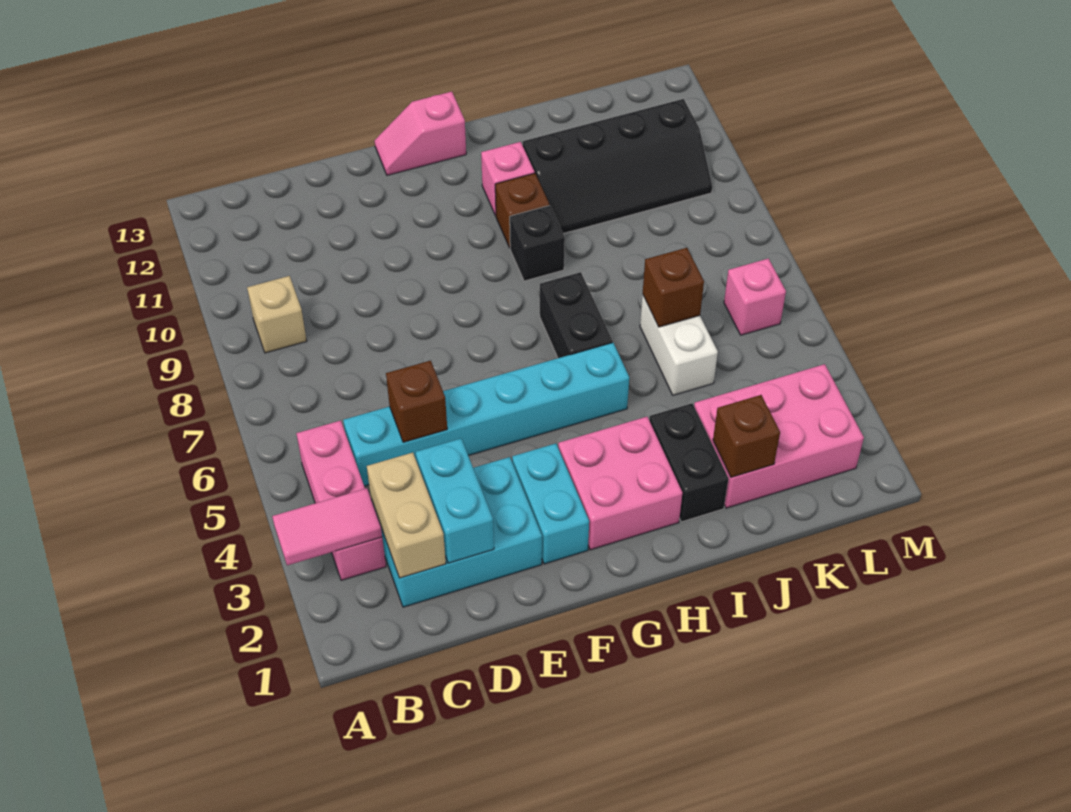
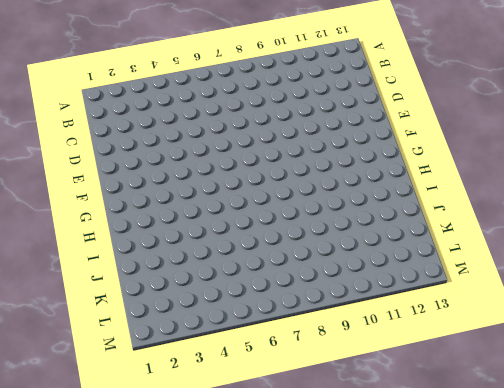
none -> pink brick B3:B5 level 1
none -> tan brick B9 level 1
none -> cyan brick C2:E3 level 1

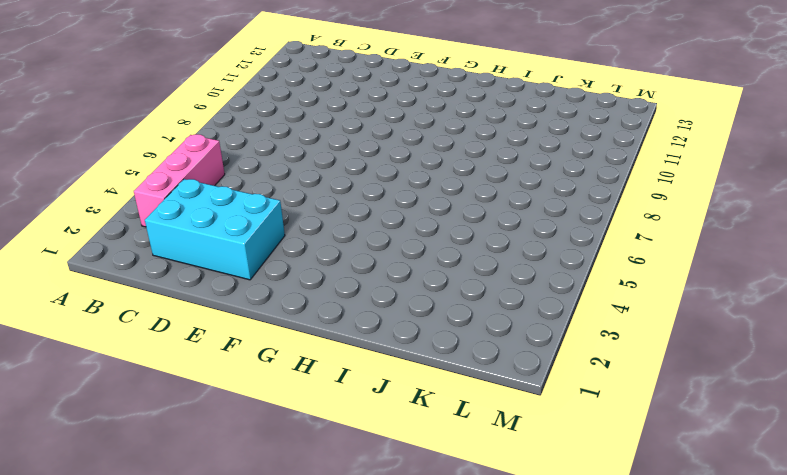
none -> tan brick B9 level 1
none -> cyan brick C5:H5 level 1
none -> cyan brick F2:F3 level 1

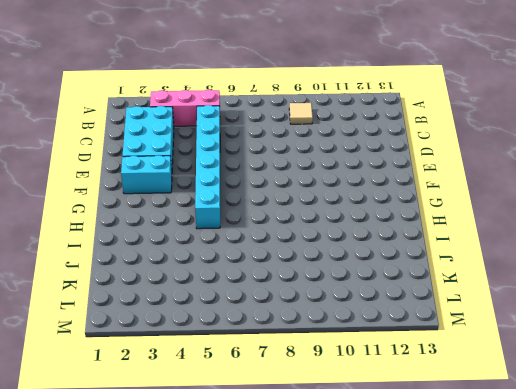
tan tile B9 level 1 -> tan brick B9 level 1
none -> pink slope F13:G13 level 1 top G
none -> pink brick G2:H3 level 1
none -> black brick H6:H7 level 1

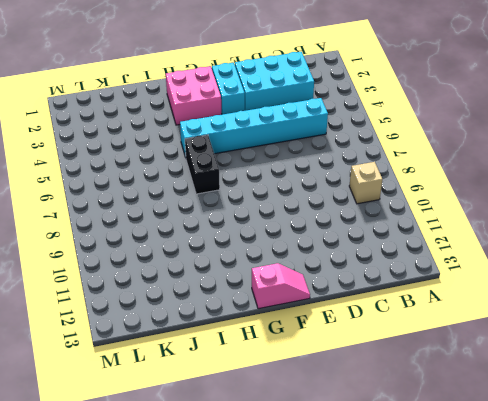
none -> pink brick B3:B5 level 1
none -> black brick H9 level 1
none -> brown brick H10 level 1

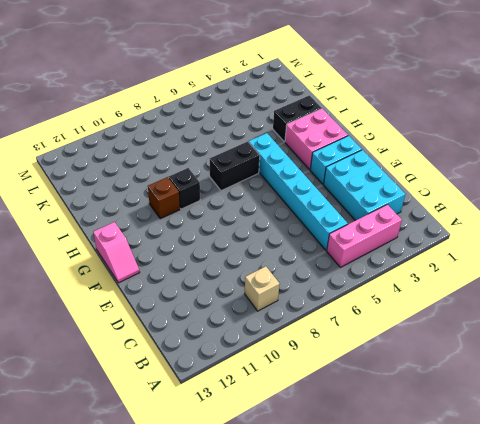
none -> pink brick H11 level 1
none -> black slope I10:L11 level 1 top 11
none -> pink brick J2:L3 level 1

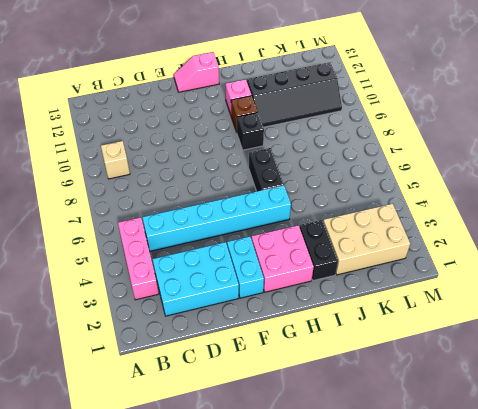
tan brick J2:L3 level 1 -> pink brick J2:L3 level 1
none -> white brick J5:J6 level 1
none -> pink brick L6 level 1
none -> pink tile A3:B3 level 2

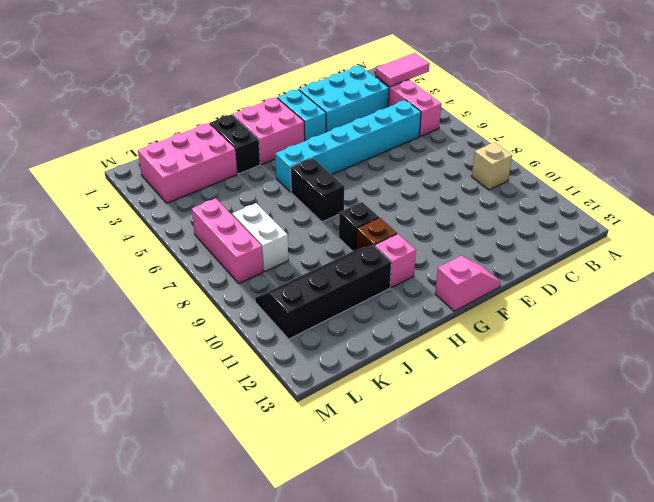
white brick K7:K8 level 1 -> white brick J5:J6 level 1
pink brick L6:L8 level 1 -> pink brick L6 level 1
none -> tan brick C2:C3 level 2
none -> cyan brick D2:D3 level 2
none -> brown brick D5 level 2

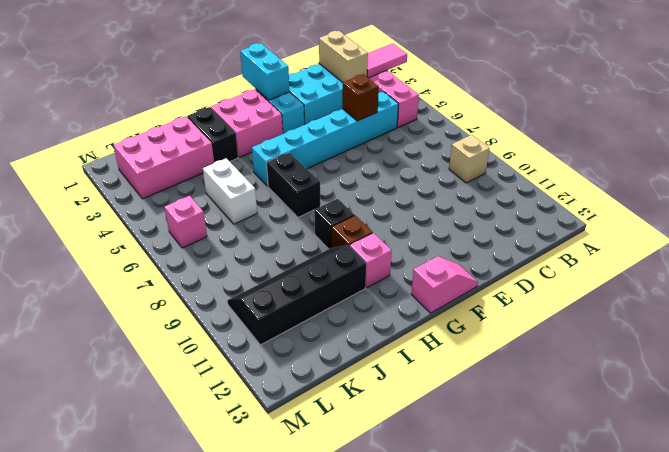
cyan brick F1:F2 level 2 -> cyan brick D2:D3 level 2
none -> brown brick J2 level 2
none -> brown brick J6 level 2

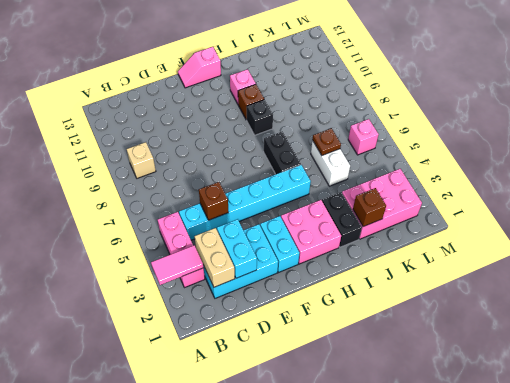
brown plate J6 level 2 -> brown brick J6 level 2
none -> black slope I10:L11 level 1 top 11

